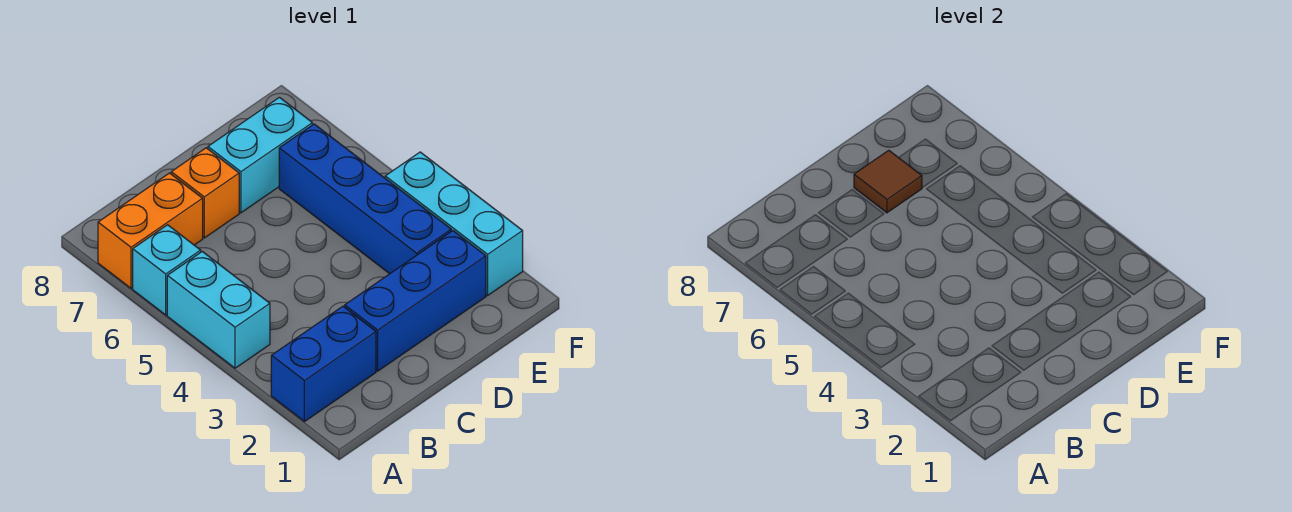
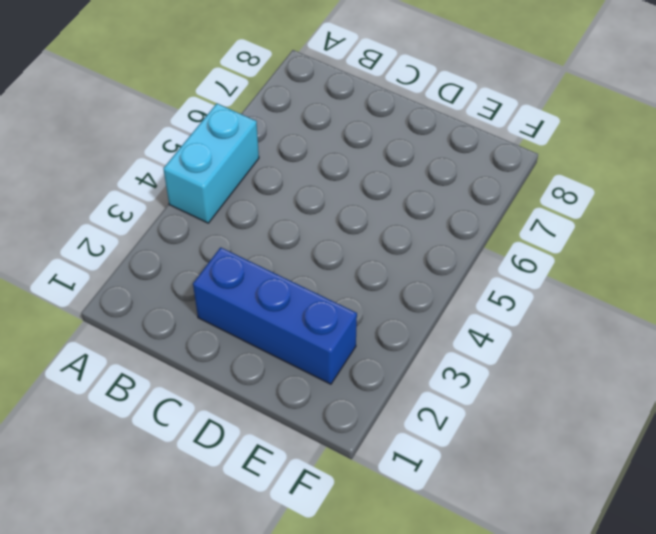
none -> blue brick A2:B2 level 1
none -> cyan brick A6 level 1

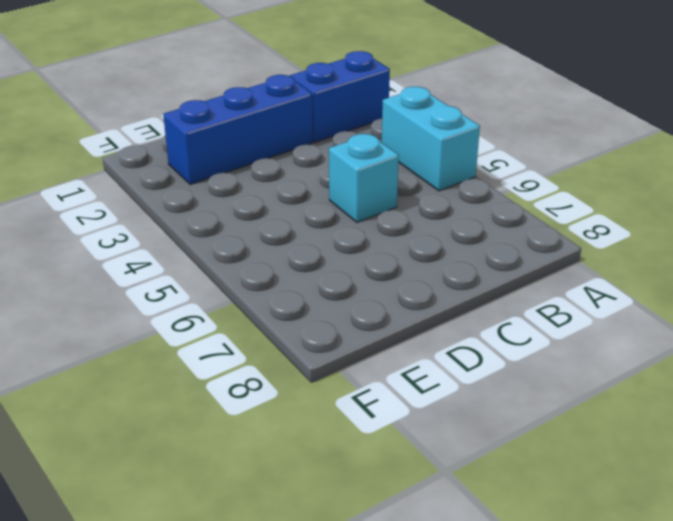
cyan brick C5 level 1 -> cyan brick A6 level 1
none -> orange brick A7:B7 level 1
none -> orange brick C7 level 1

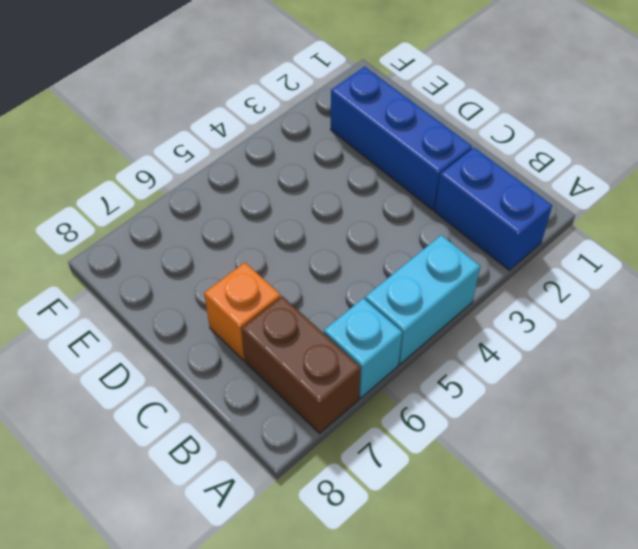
brown brick A7:B7 level 1 -> orange brick A7:B7 level 1
none -> cyan brick D7:E7 level 1
none -> blue brick E3:E6 level 1

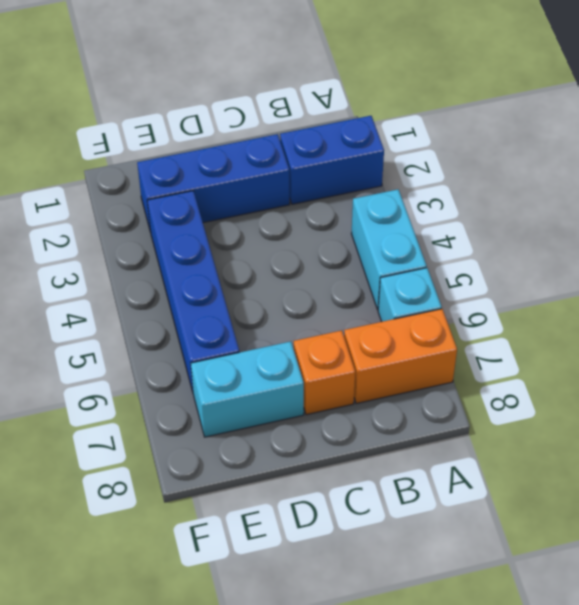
none -> cyan brick F2:F4 level 1
none -> brown tile D7 level 2

